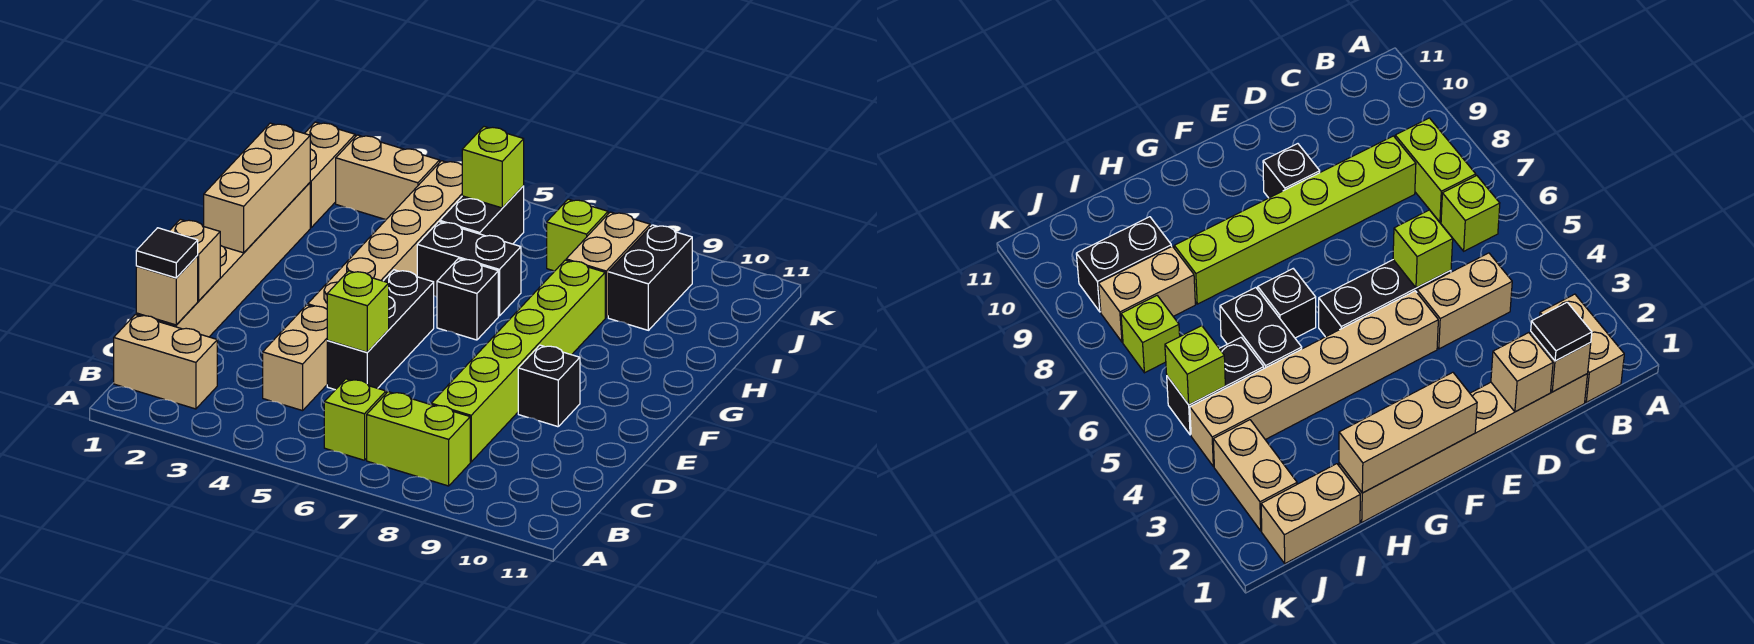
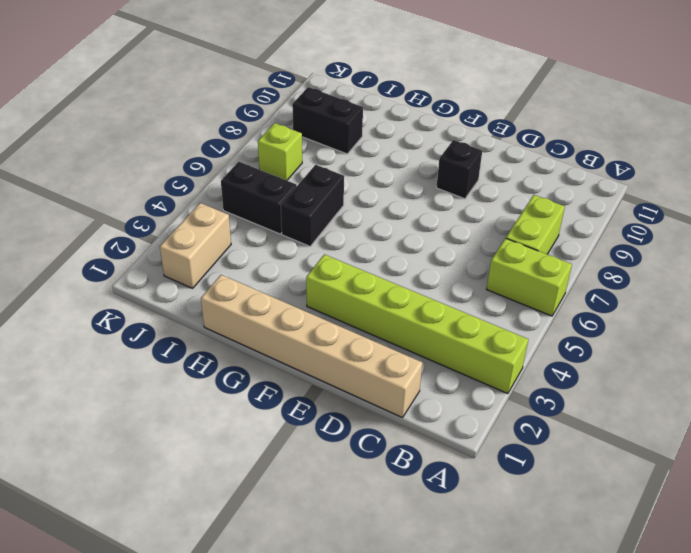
lime brick A3:F3 level 1 -> lime brick C8:H8 level 1
lime brick A6:B6 level 1 -> lime brick B6 level 1
none -> tan brick B1:B2 level 1
none -> tan brick C4:D4 level 1
none -> black brick D5:F5 level 1

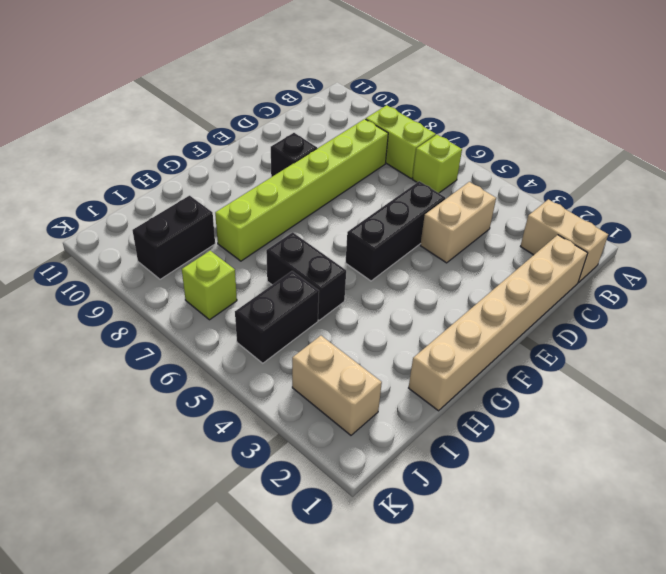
none -> tan brick E4:J4 level 1
none -> black brick G6 level 1
none -> tan brick I1:J1 level 1

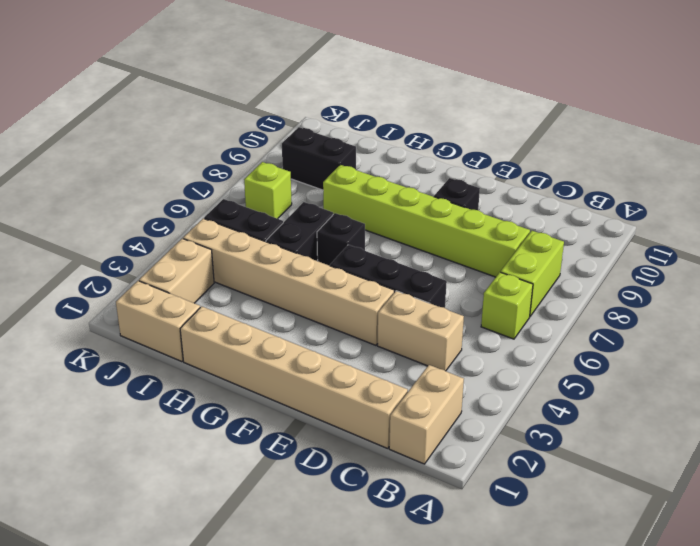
none -> tan brick I8:J8 level 1
none -> tan brick C1 level 2
none -> tan brick D1 level 2

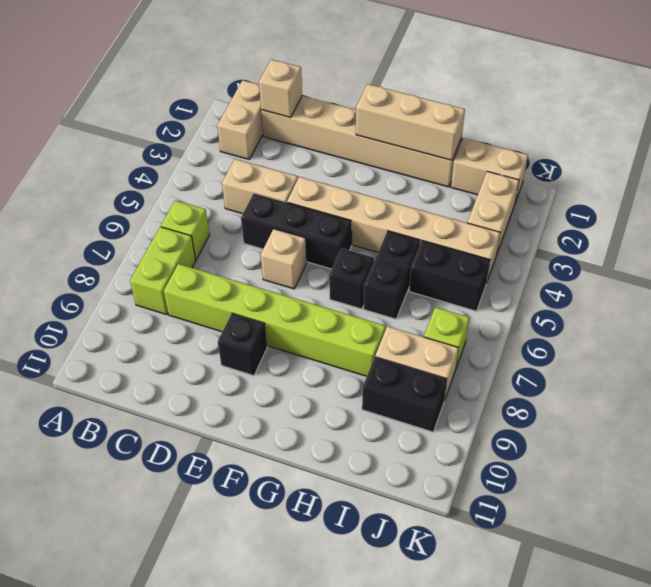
tan brick E6 level 1 -> tan brick D1 level 2
none -> lime brick D5 level 2
none -> lime brick J5 level 2
none -> black tile C1 level 3

